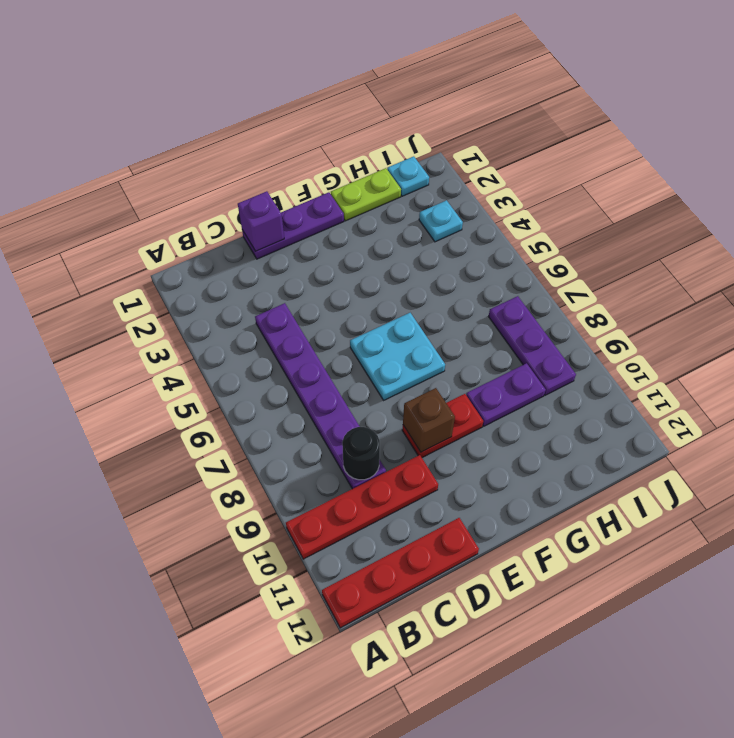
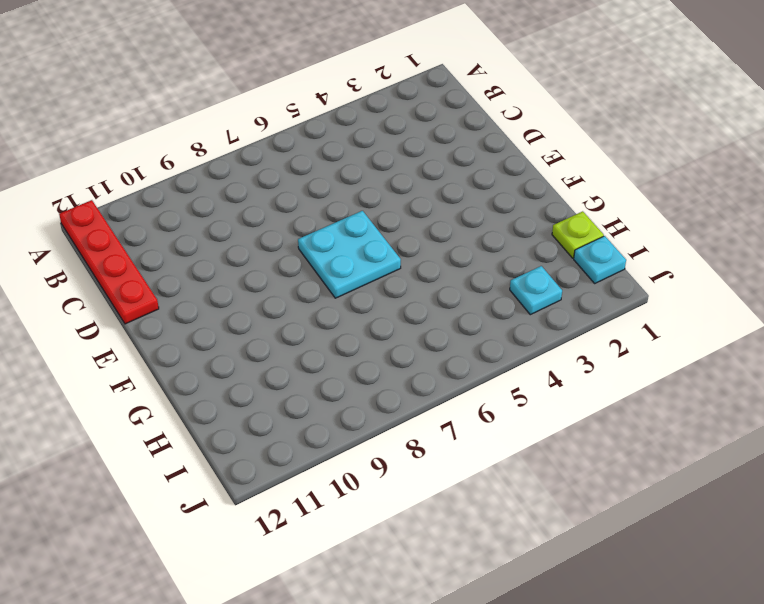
lime plate H1 level 1 -> lime plate G1:H1 level 1
none -> red plate A10:D10 level 1
none -> purple plate C4:C9 level 1
none -> purple plate D1:F1 level 1

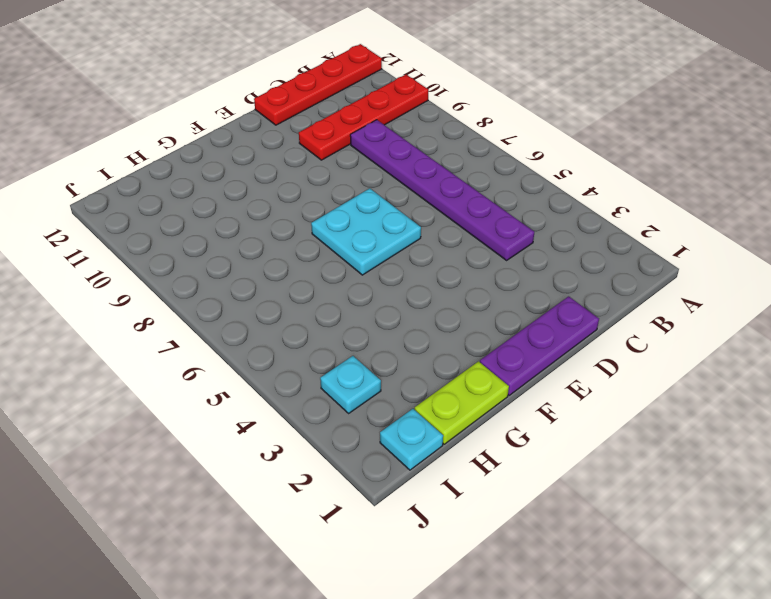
none -> red plate E9:F9 level 1
none -> purple plate G9:H9 level 1
none -> purple plate I7:I9 level 1

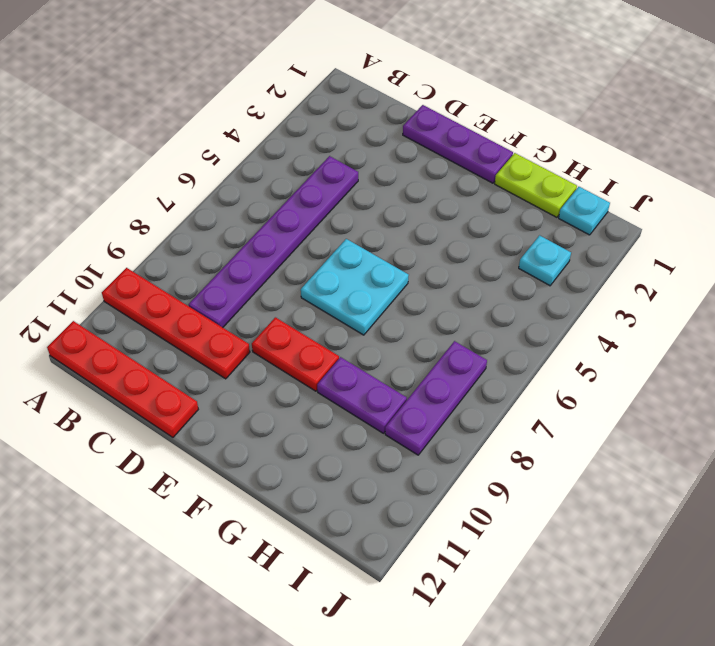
none -> black round brick C9 level 2
none -> purple brick D1 level 2
none -> brown brick E9 level 2

